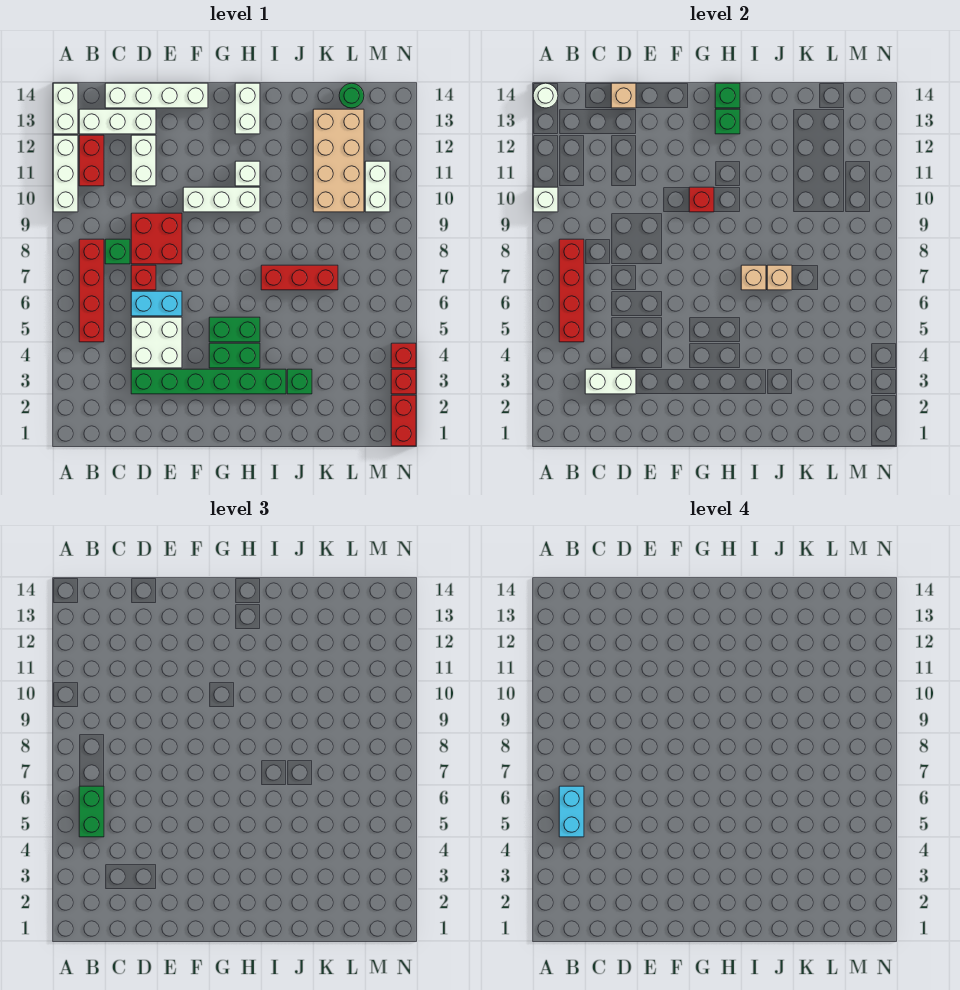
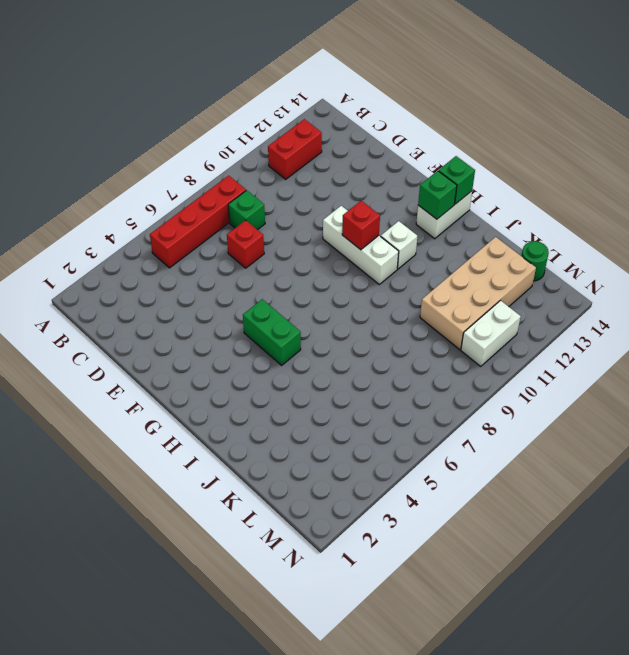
none -> white brick A10:A12 level 1
none -> white brick A13:A14 level 1
none -> white brick B13:D13 level 1
none -> white brick C14:F14 level 1

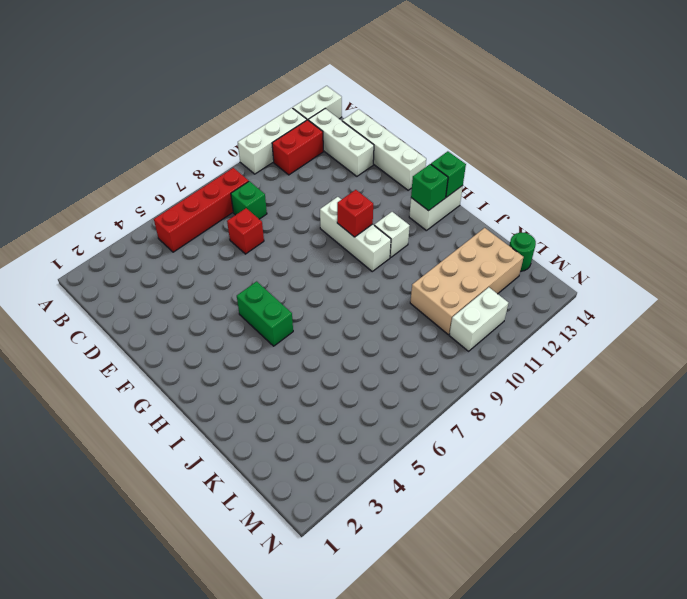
none -> green brick D3:I3 level 1
none -> white brick D4:E5 level 1
none -> cyan brick D6:E6 level 1
none -> red brick D8:E9 level 1

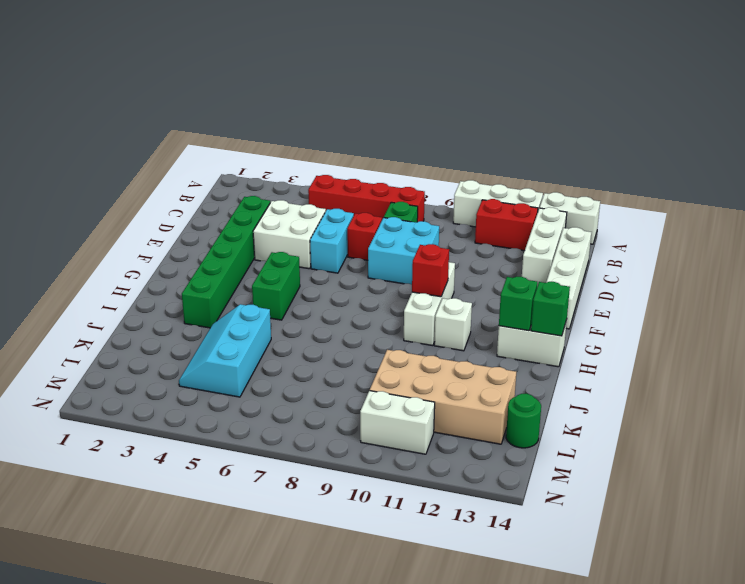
cyan brick D8:E9 level 1 -> red brick D8:E9 level 1
cyan slope J4:L5 level 1 top 5 -> none
none -> white brick D11:D12 level 1
none -> green brick G4:H4 level 1
none -> red brick I7:K7 level 1
none -> green brick J3 level 1

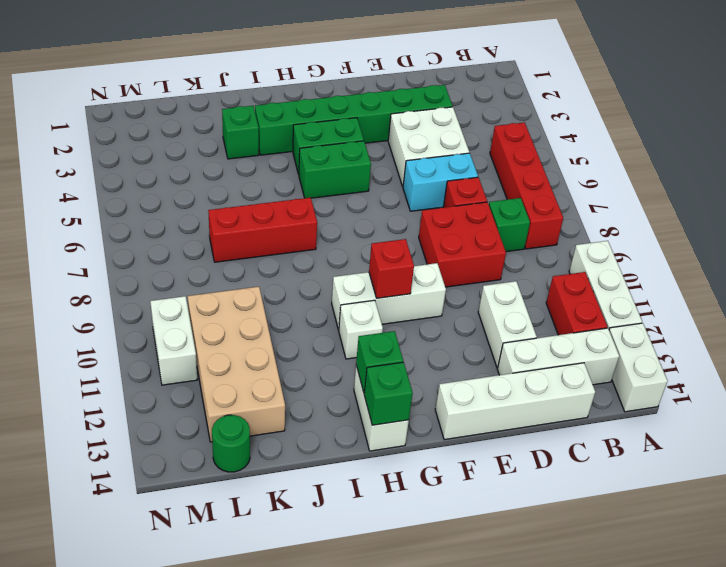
none -> red brick N1:N2 level 1
none -> red brick N3 level 1
none -> red brick N4 level 1
none -> white brick A10 level 2

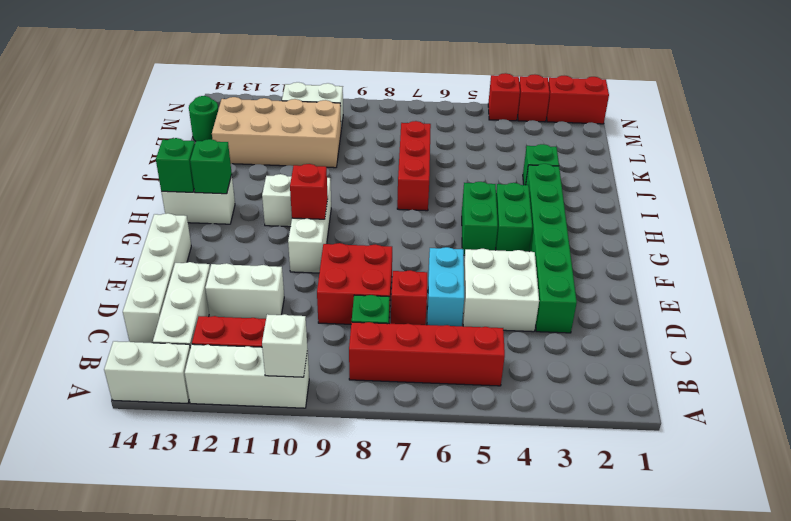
none -> white round brick A14 level 2
none -> red brick B5:B8 level 2
none -> white brick C3:D3 level 2
none -> tan brick D14 level 2

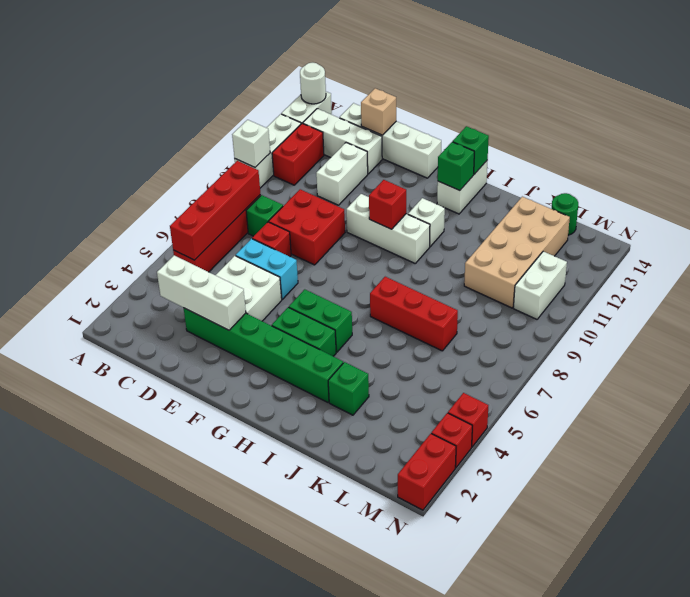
white brick C3:E3 level 2 -> white brick C3:D3 level 2
none -> tan brick I7 level 2
none -> tan brick J7 level 2
none -> green brick B5:B6 level 3
none -> cyan brick B5:B6 level 4

